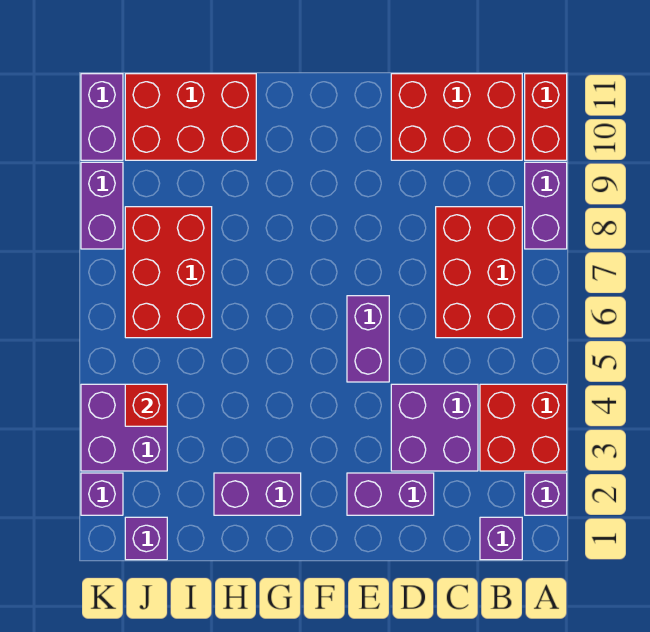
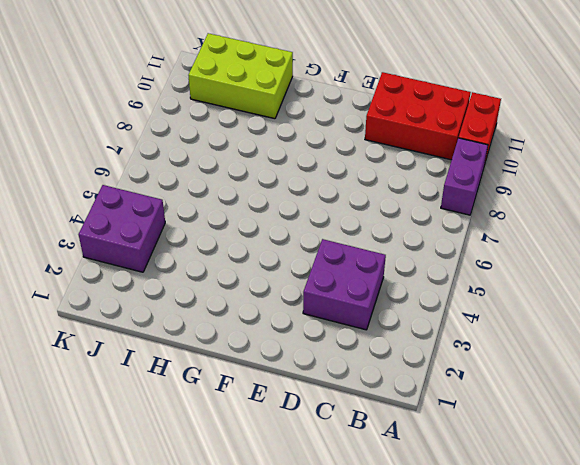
lime brick H10:J11 level 1 -> red brick H10:J11 level 1
none -> purple brick A2 level 1
none -> red brick A3:B4 level 1
none -> purple brick B1 level 1

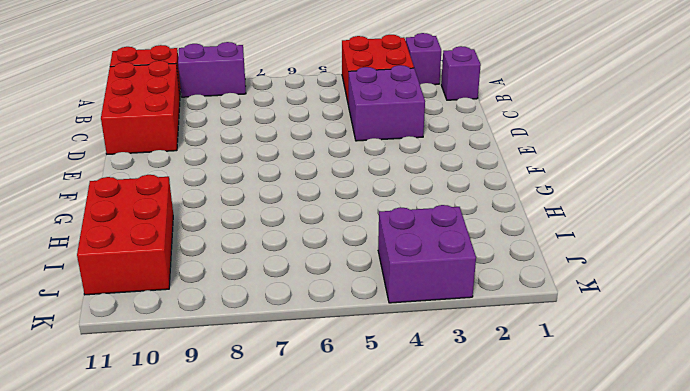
none -> red brick B6:C8 level 1
none -> purple brick D2:E2 level 1
none -> purple brick E5:E6 level 1

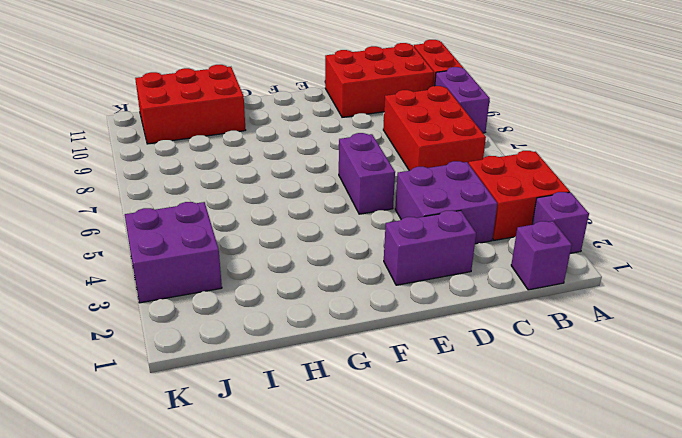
none -> purple brick G2:H2 level 1
none -> red brick I6:J8 level 1
none -> purple brick J1 level 1

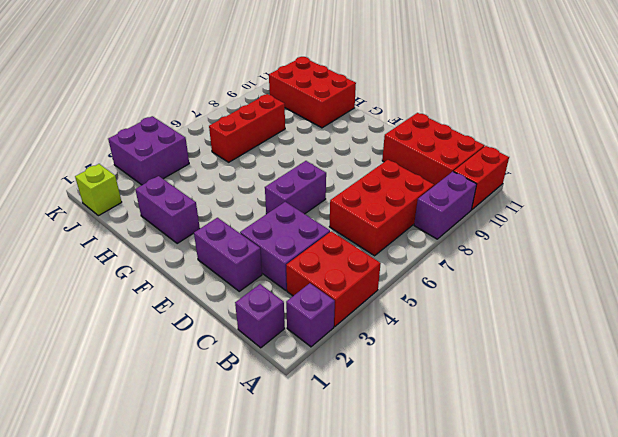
red brick I6:I8 level 1 -> red brick I6:J8 level 1
lime brick J1 level 1 -> purple brick J1 level 1
none -> purple brick K2 level 1
none -> purple brick K8:K9 level 1
none -> purple brick K10:K11 level 1

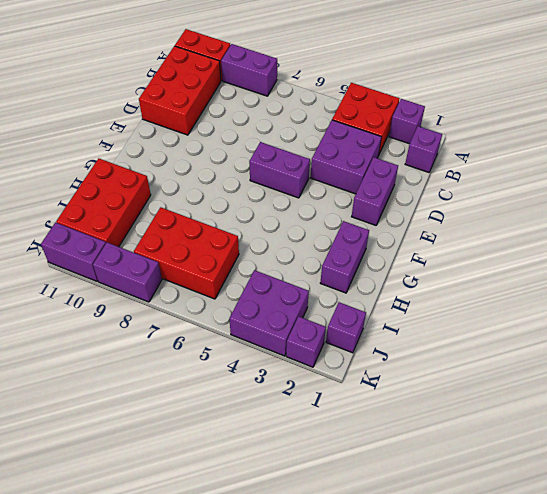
none -> red brick B6:C8 level 1
none -> red brick J4 level 2

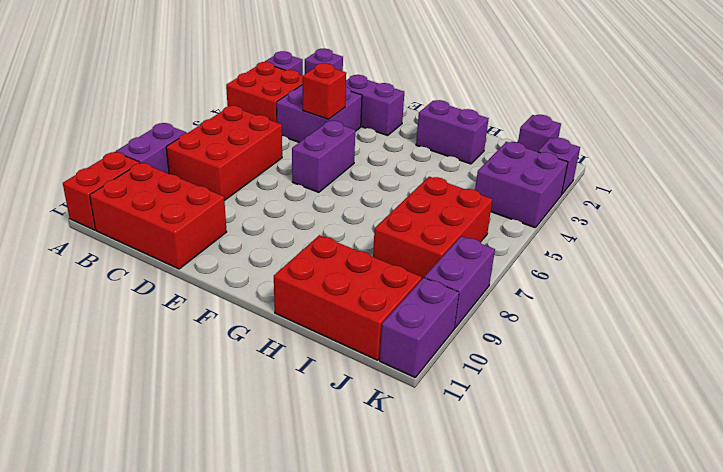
red brick D4 level 2 -> red brick J4 level 2

